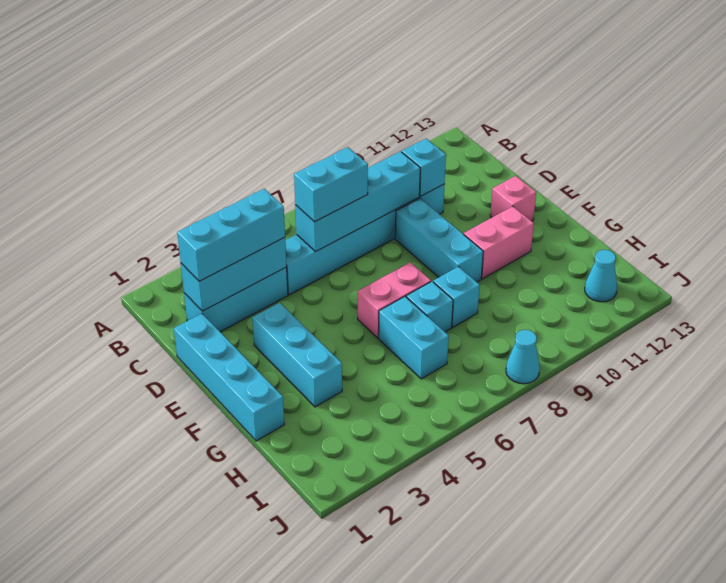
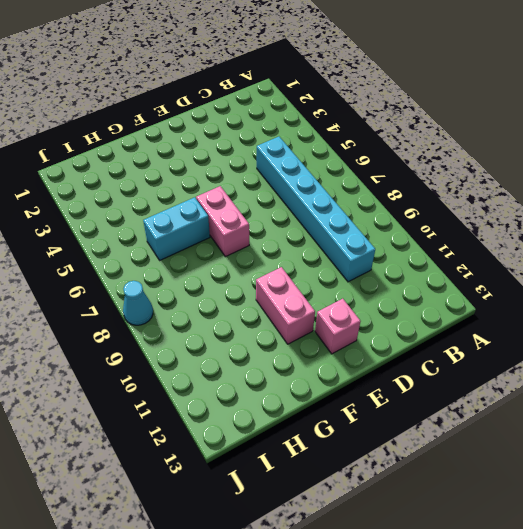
none -> cyan brick C2:C4 level 1
none -> cyan brick D1:G1 level 1
none -> cyan brick D9:F9 level 1

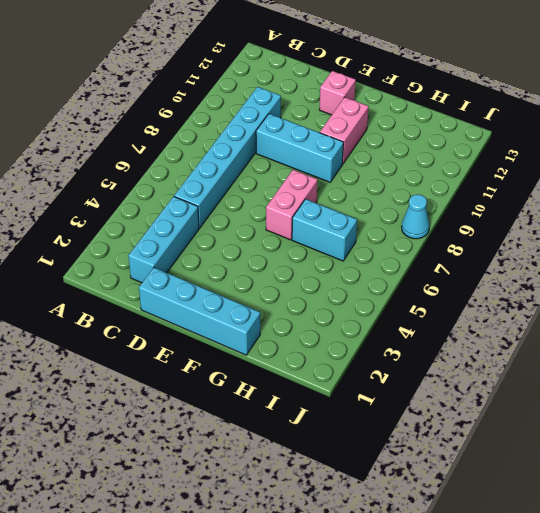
none -> cyan brick E3:G3 level 1
none -> cyan brick G7 level 1
none -> cyan brick G8 level 1

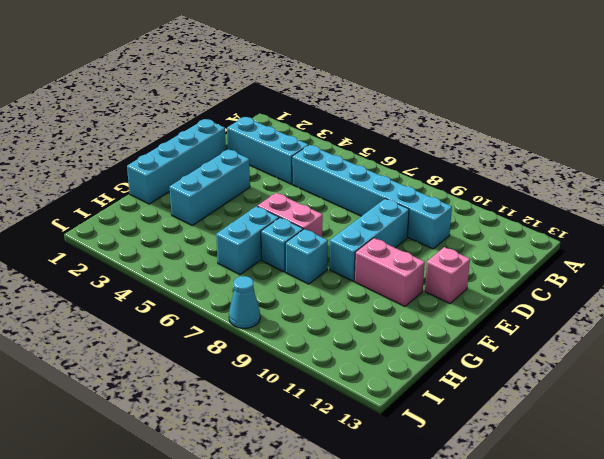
none -> cyan cone I12 level 1
none -> cyan brick C2:C4 level 2
none -> cyan brick C6:C9 level 2

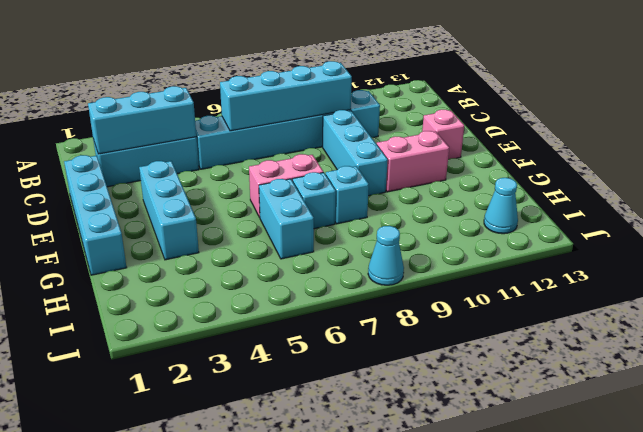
none -> cyan brick C10 level 2
none -> cyan brick C2:C4 level 3
none -> cyan brick C6:C7 level 3

